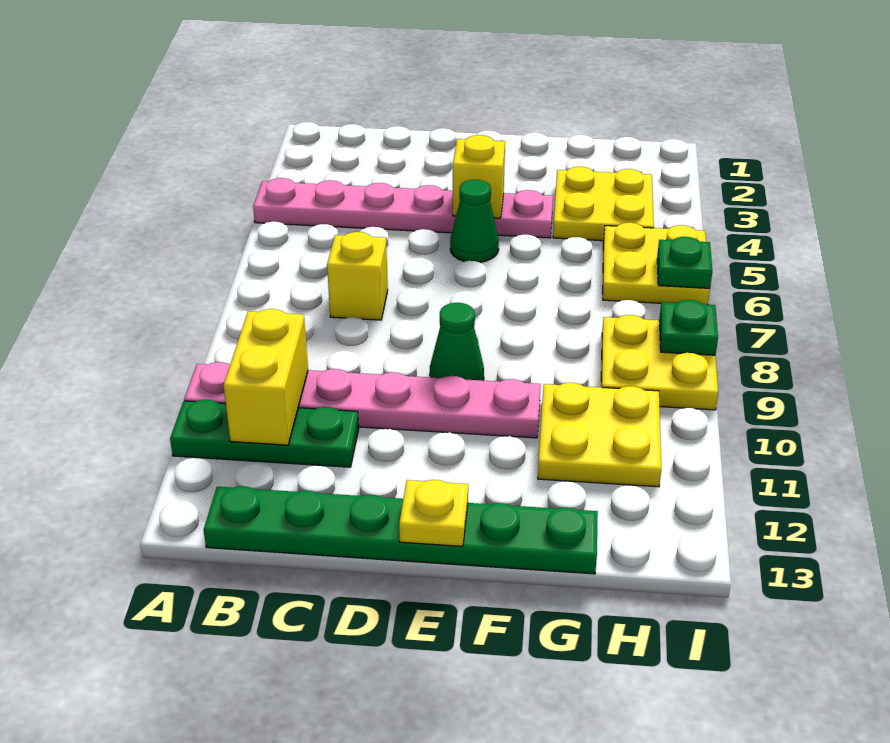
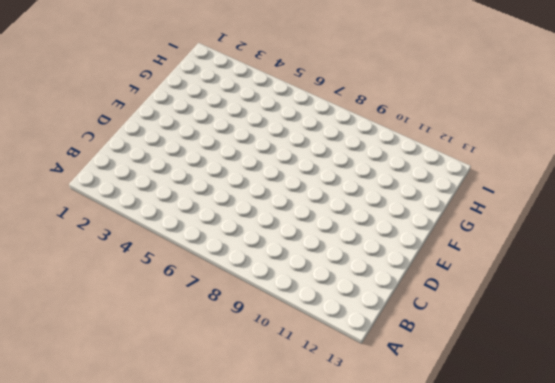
none -> pink plate A4:F4 level 1
none -> pink plate A10:F10 level 1
none -> green plate A11:C11 level 1

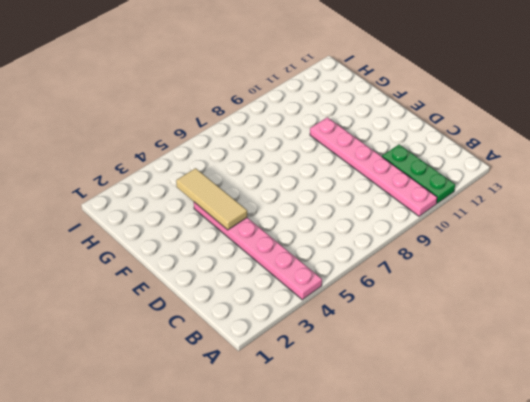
tan tile E4:G4 level 2 -> yellow brick E4 level 2
none -> green plate B13:G13 level 1
none -> yellow brick C7 level 1
none -> green cone E5 level 1

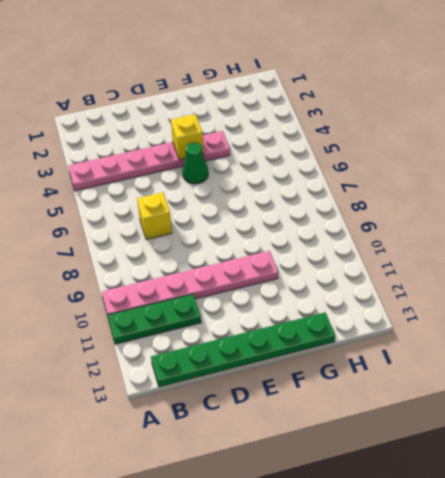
none -> green cone E9 level 1
none -> yellow plate G3:H4 level 1
none -> yellow plate G10:H11 level 1

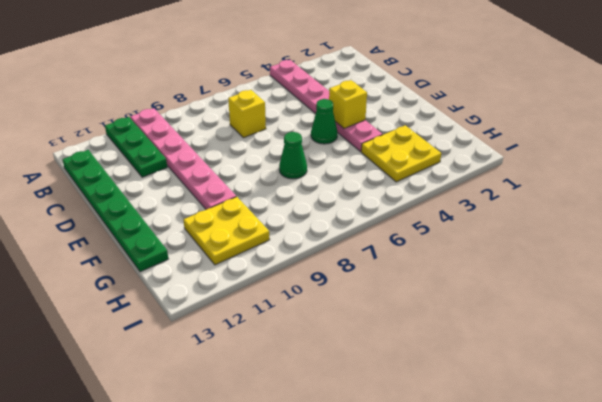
green cone F7 level 1 -> green cone E9 level 1
none -> yellow plate H5:I6 level 1
none -> yellow plate H8:I9 level 1
none -> yellow brick B10:B11 level 2

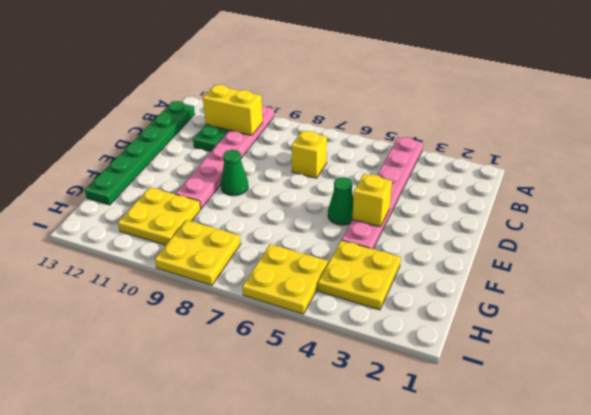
none -> yellow plate E13 level 2
none -> green plate I6 level 2
none -> green plate I8 level 2

